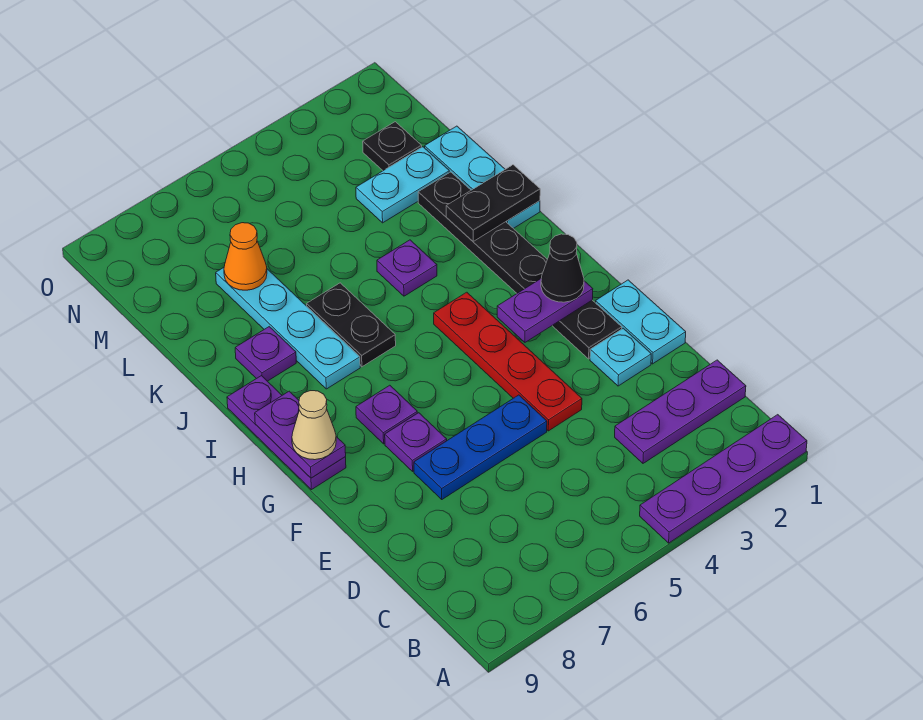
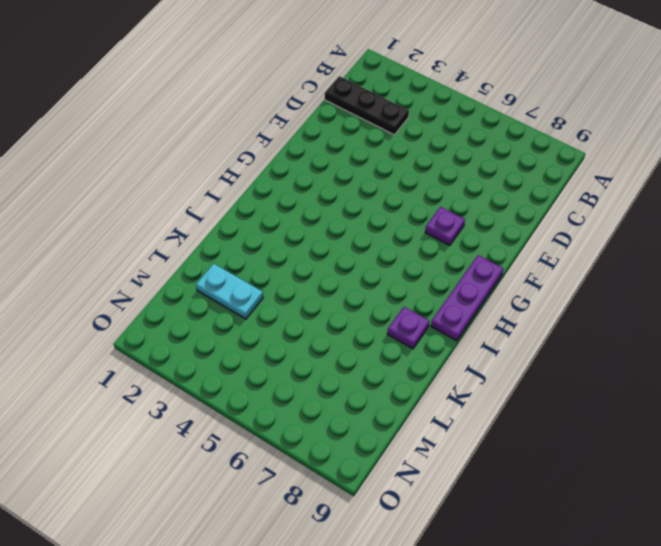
black plate C1:C3 level 1 -> purple plate C1:C3 level 1
none -> purple plate A1:A4 level 1
none -> cyan plate E1:F1 level 1
none -> cyan plate E2 level 1

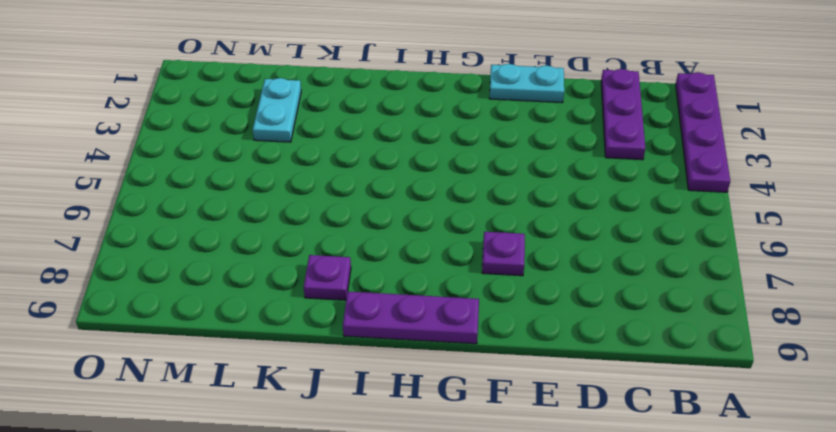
none -> cyan plate E2 level 1
none -> red plate E4:H4 level 1
none -> blue plate E5:E7 level 1

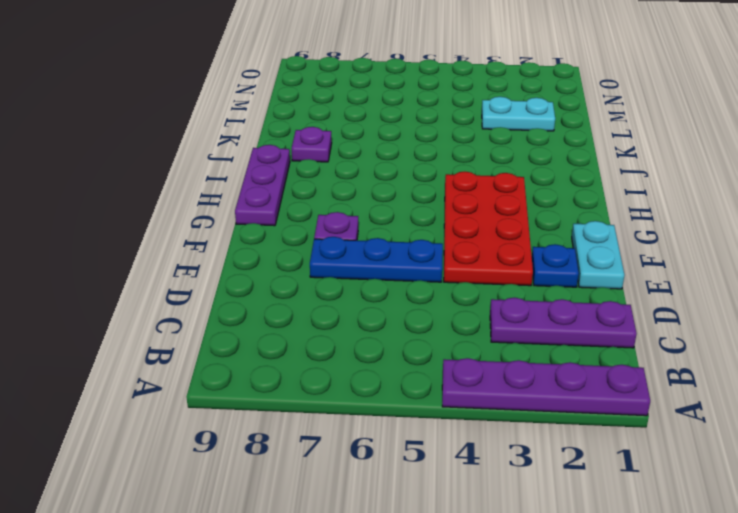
blue plate E2 level 1 -> cyan plate E2 level 1
red plate E3:H4 level 1 -> red plate E4:H4 level 1
none -> black plate F2:K2 level 1
none -> purple plate G7 level 1
none -> black plate I6:J6 level 1

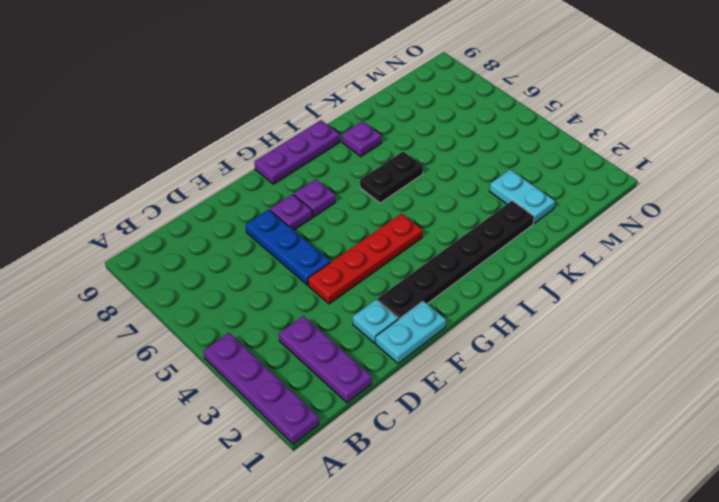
none -> cyan plate I7:L7 level 1
none -> cyan plate J1:L1 level 1
none -> purple plate J4 level 1

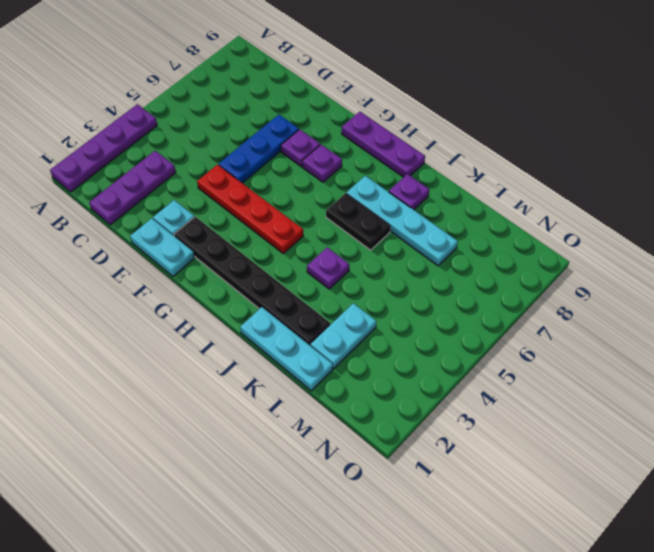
none -> black plate M2 level 1
none -> purple plate G2:G3 level 2
none -> purple plate G9:H9 level 2

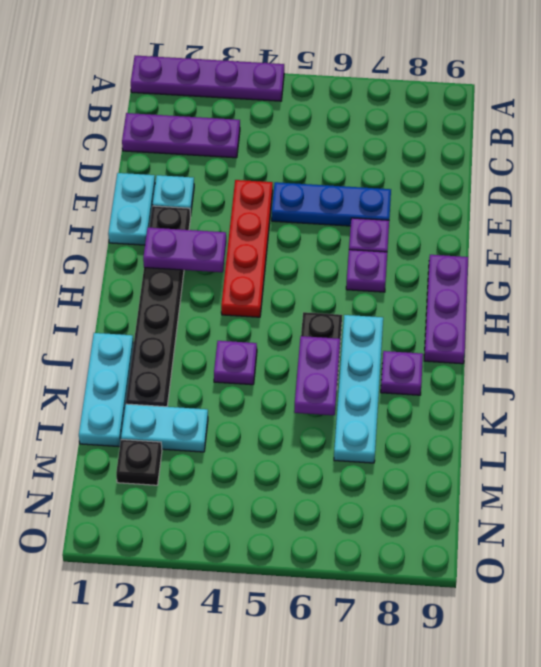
purple plate J6:K6 level 2 -> purple plate G9:H9 level 2
none -> black plate J1:J2 level 2
none -> orange cone L7 level 2
none -> black cone G2 level 3

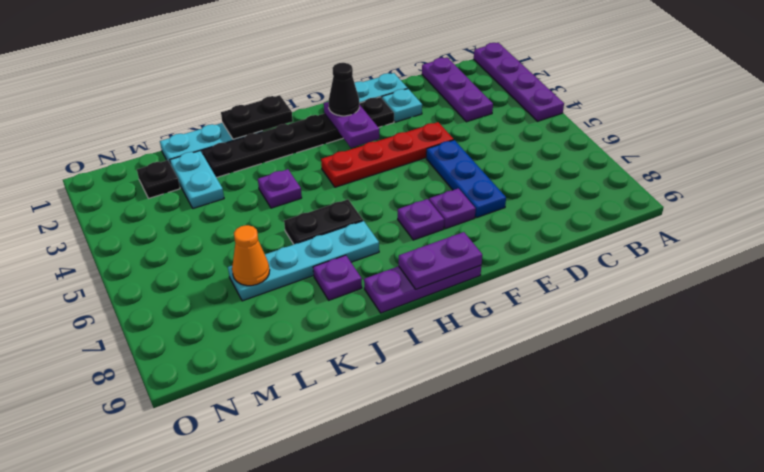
black plate I1:J1 level 2 -> black plate J1:J2 level 2
none -> tan cone G9 level 3

